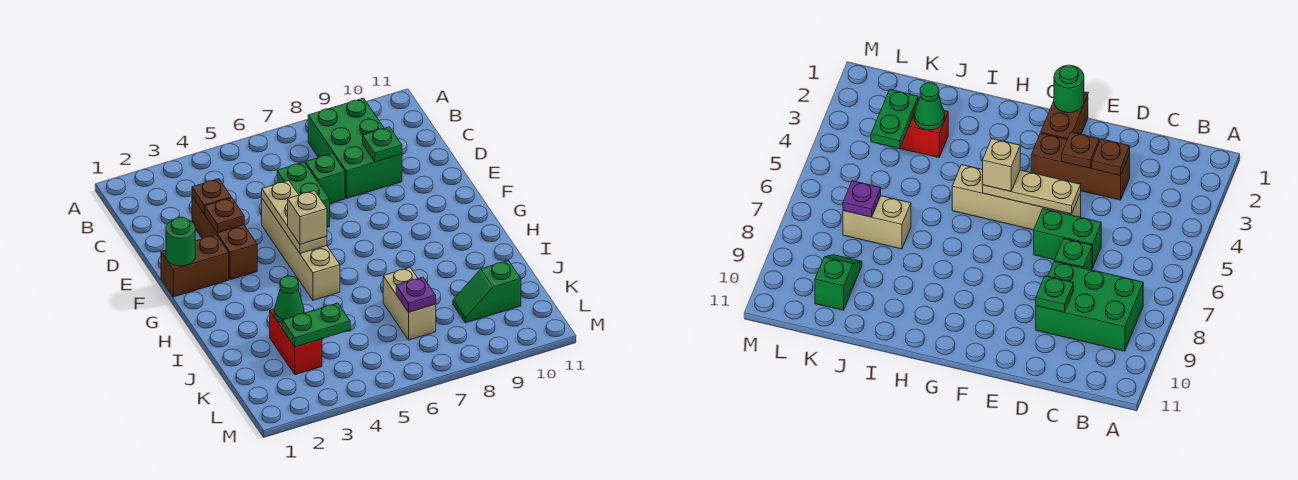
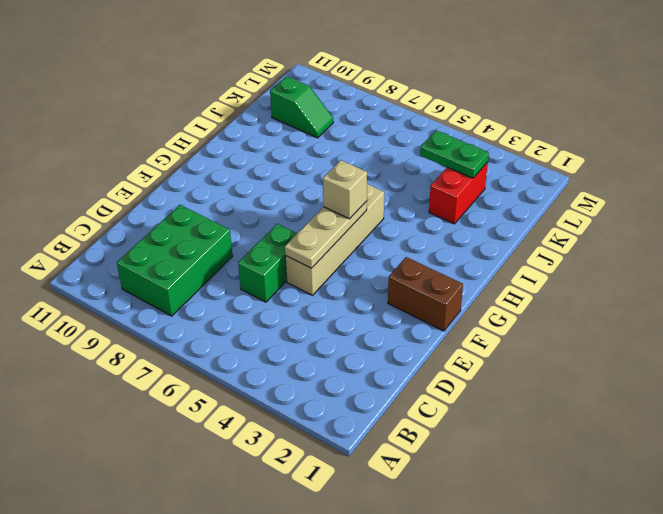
none -> brown brick D3:F3 level 1
none -> green brick D7 level 1
none -> tan brick J7:K7 level 1

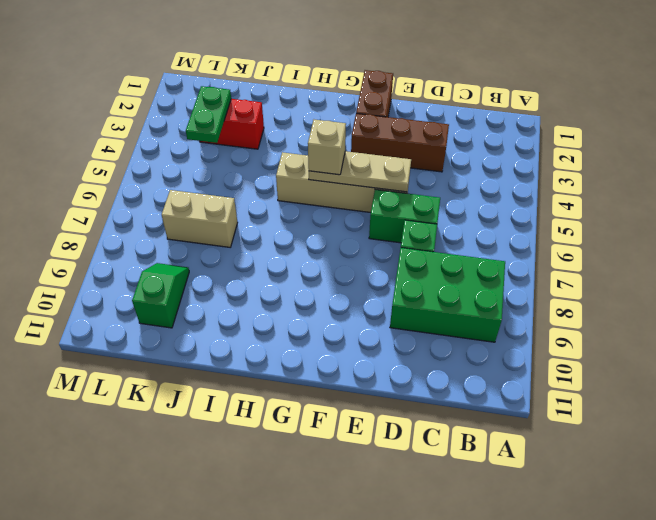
none -> brown plate D3 level 2
none -> green plate D9 level 2
none -> brown plate E3 level 2

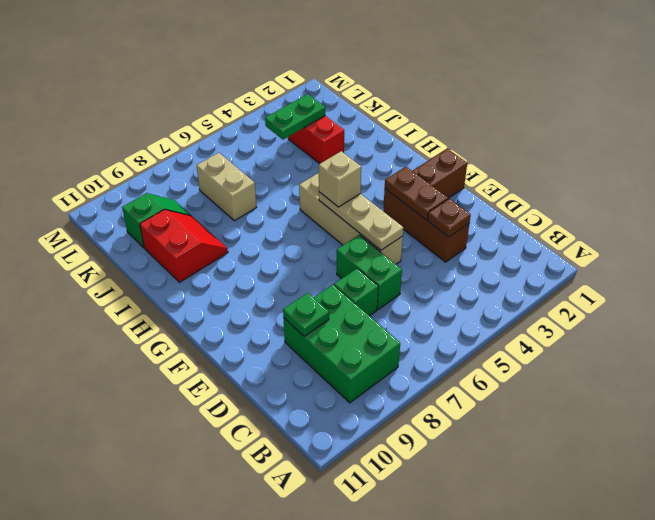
brown plate E3:F3 level 2 -> brown plate E3 level 2
red slope I9:J10 level 1 top 10 -> none
none -> green round brick F1 level 2
none -> green cone J3 level 2
none -> purple plate K7 level 2

